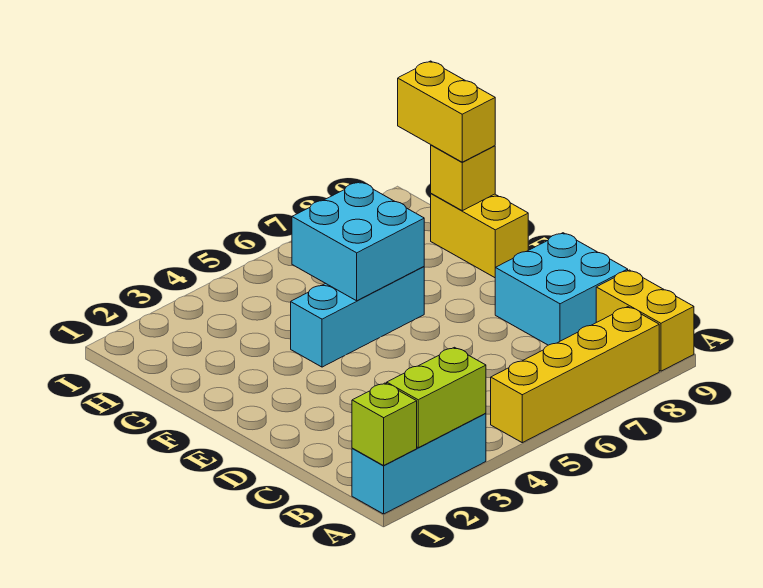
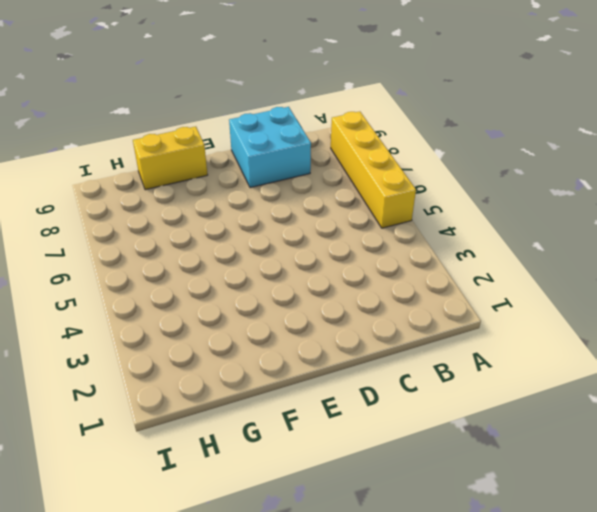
none -> cyan brick A1:A3 level 1
none -> yellow brick A9:B9 level 1

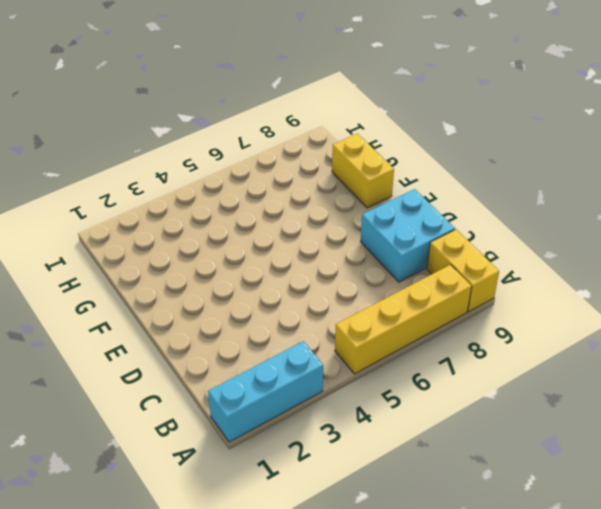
none -> cyan brick F4:F6 level 1
none -> lime brick A1 level 2

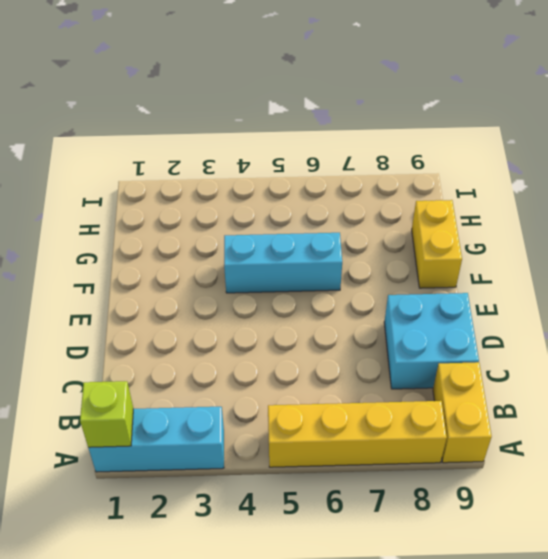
none -> lime brick A2:A3 level 2
none -> cyan brick F5:G6 level 2

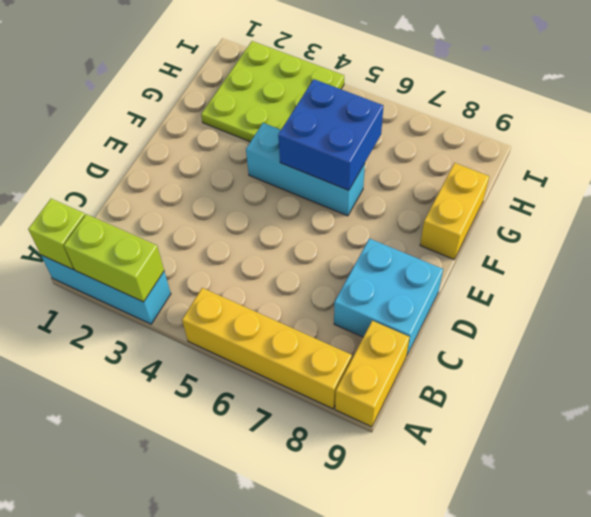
blue brick F5:G6 level 2 -> cyan brick F5:G6 level 2
lime plate G2:I4 level 1 -> none
none -> yellow brick G9 level 2
none -> yellow brick G9:H9 level 3

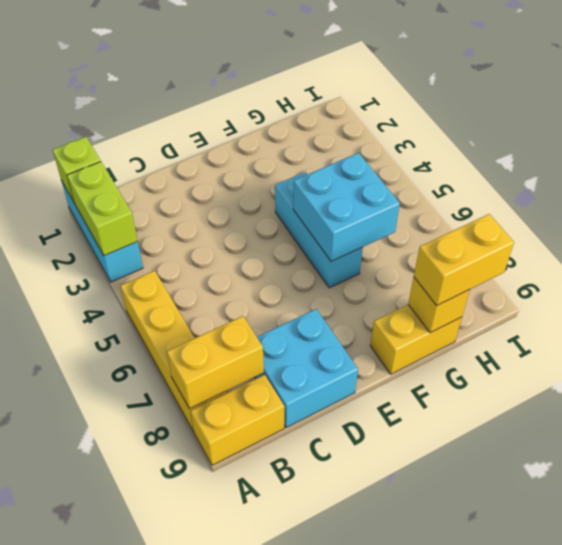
yellow brick A8:B8 level 2 -> none

